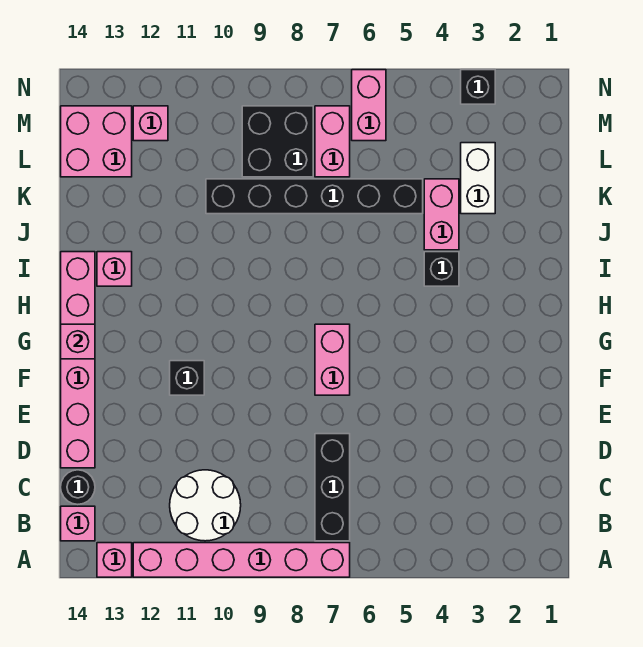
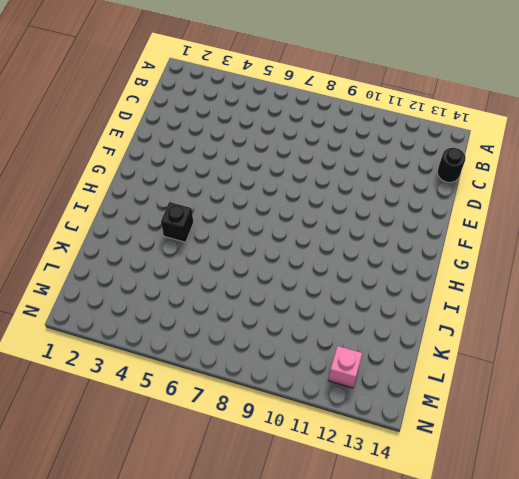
none -> pink brick A7:A12 level 1
none -> pink brick A13 level 1
none -> black brick B7:D7 level 1

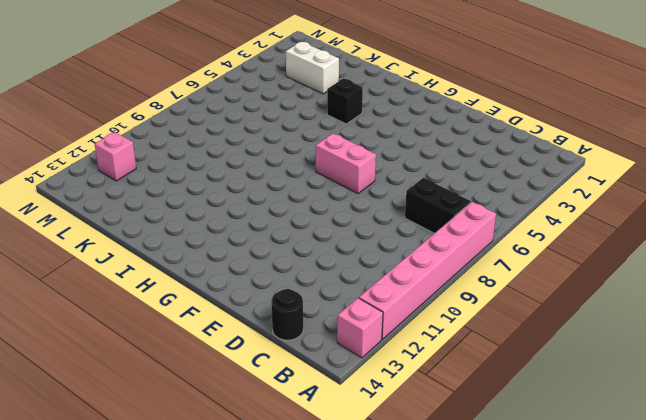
black brick B7:C7 level 1 -> black brick B7:D7 level 1
none -> white round brick B10:C11 level 1
none -> pink brick B14 level 1
none -> pink brick D14:I14 level 1

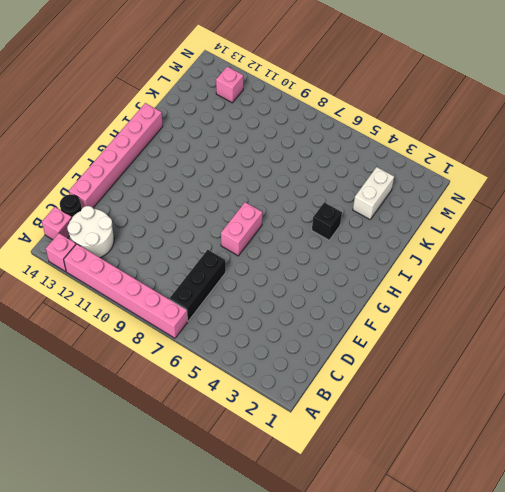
white round brick B12:C13 level 1 -> white round brick B10:C11 level 1
none -> black brick F11 level 1
none -> pink brick I13 level 1
none -> pink brick J4:K4 level 1

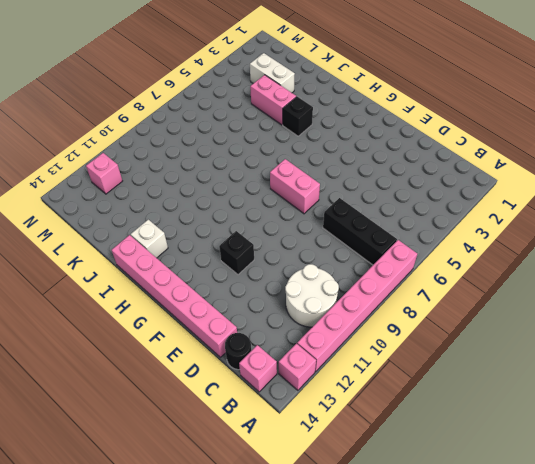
white brick I13 level 1 -> pink brick I13 level 1
none -> black brick K5:K10 level 1
none -> pink brick L7:M7 level 1
none -> black brick L8:M9 level 1

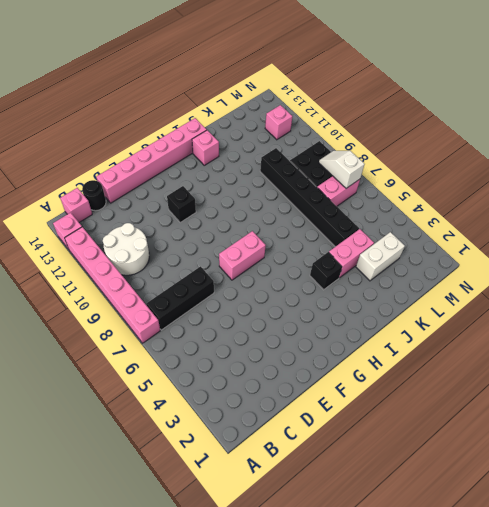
white slope M7:M8 level 2 top 7 -> none
none -> pink brick L13:M14 level 1
none -> pink brick M6:N6 level 1
none -> black brick N3 level 1

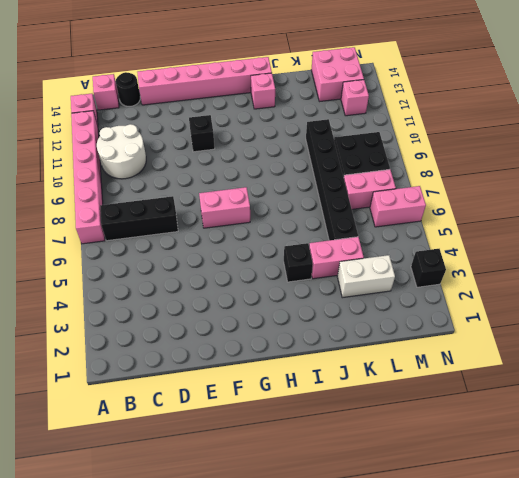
none -> pink brick G14 level 2

